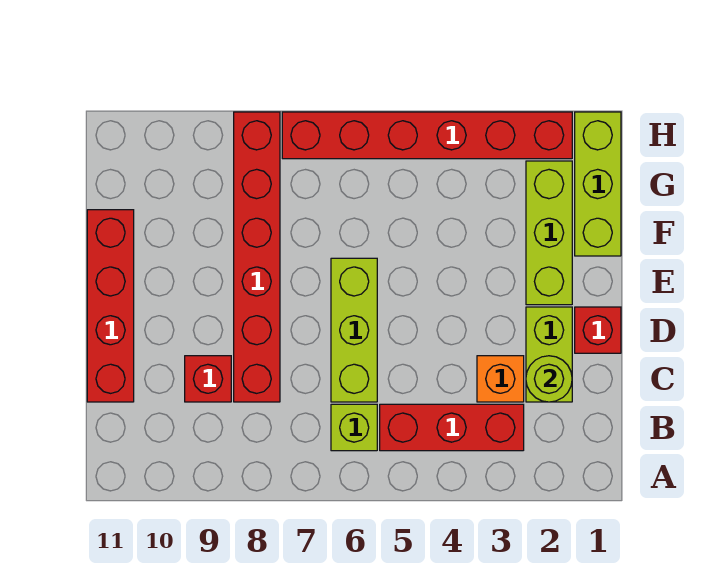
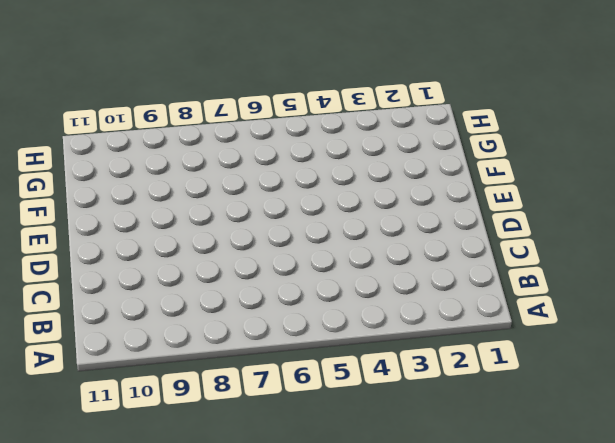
none -> red brick B3:B5 level 1
none -> lime brick B6 level 1
none -> lime brick C2:D2 level 1

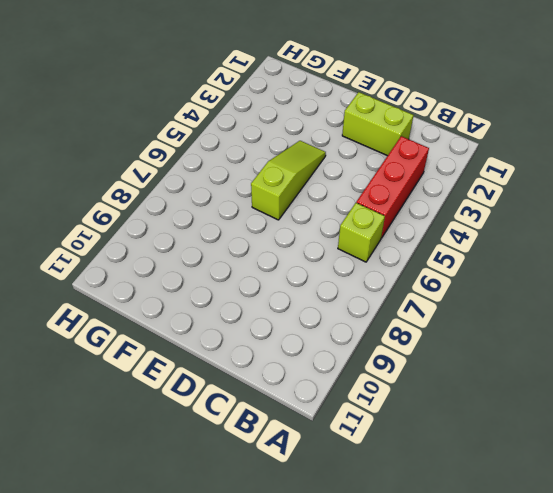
lime slope E4:E6 level 1 top 6 -> lime brick C6:E6 level 1
none -> orange brick C3 level 1
none -> red brick C8:H8 level 1
none -> red brick C9 level 1

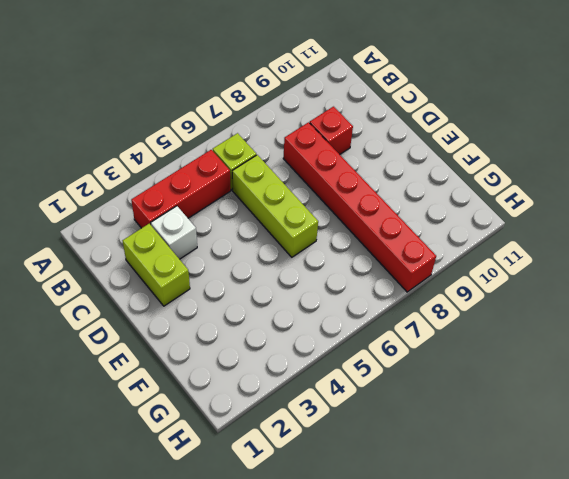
white brick C3 level 1 -> orange brick C3 level 1
none -> red brick C11:F11 level 1
none -> red brick D1 level 1
none -> lime brick E2:G2 level 1

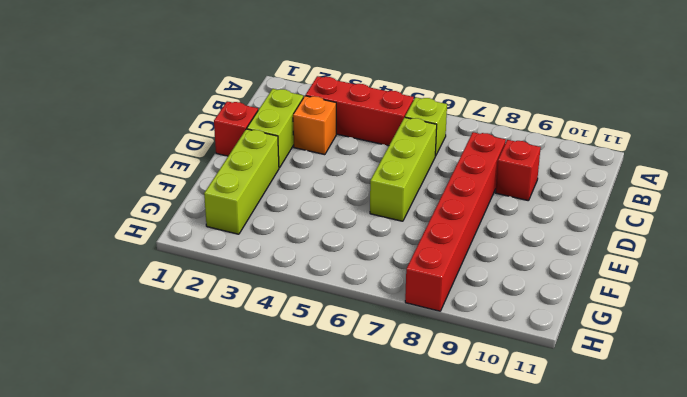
none -> red brick C11:F11 level 1
none -> lime brick F1:H1 level 1
none -> red brick H2:H7 level 1

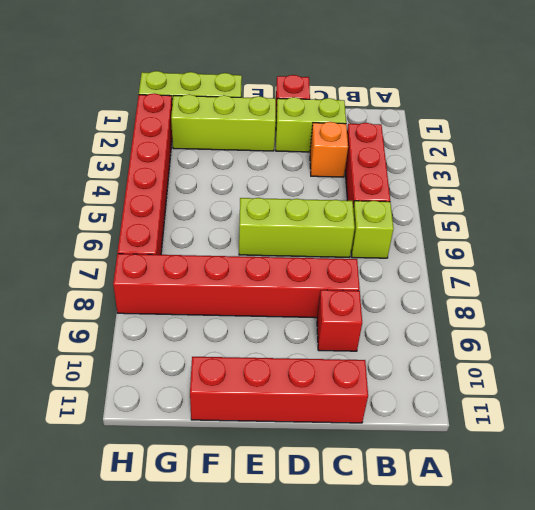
none -> lime round brick C2 level 2

